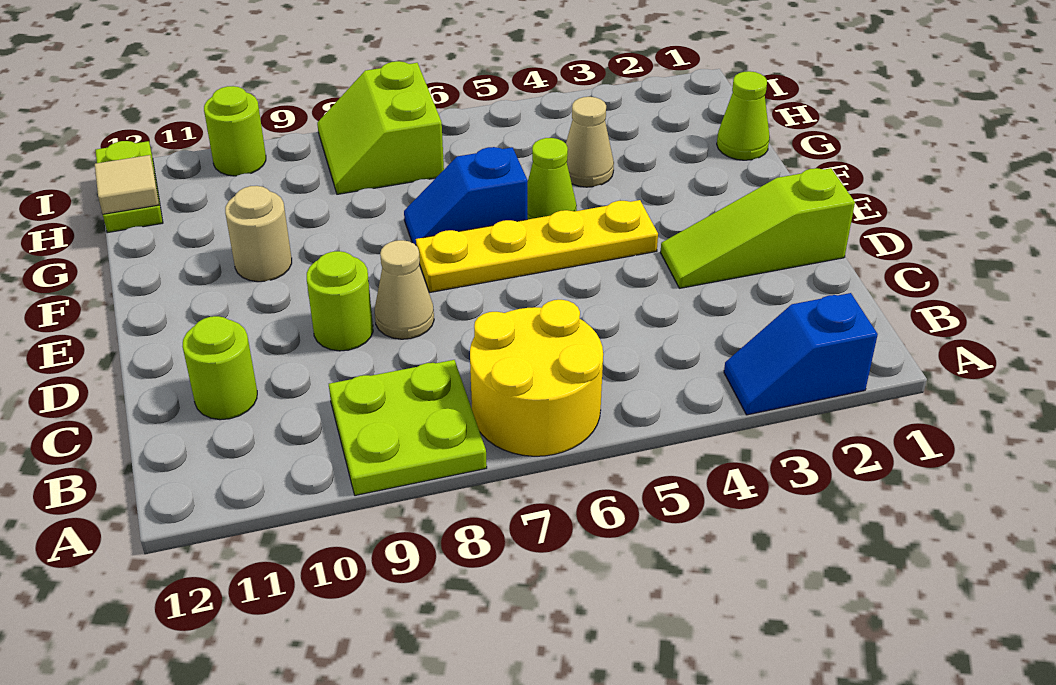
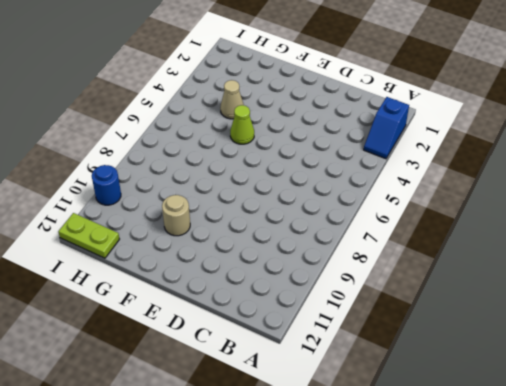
blue round brick I10 level 1 -> lime round brick I10 level 1
none -> yellow round brick A6:B7 level 1
none -> lime plate A8:B9 level 1
none -> lime round brick C11 level 1

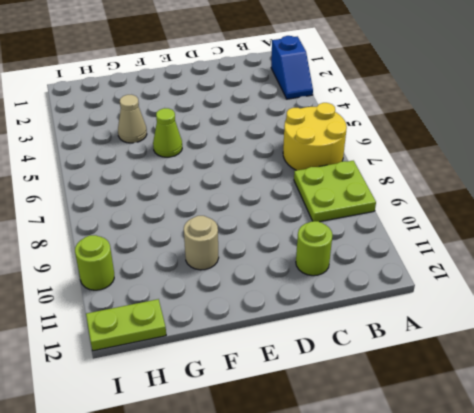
none -> lime slope D1:D3 level 1 top 1
none -> tan cone D8 level 1
none -> lime round brick D9 level 1

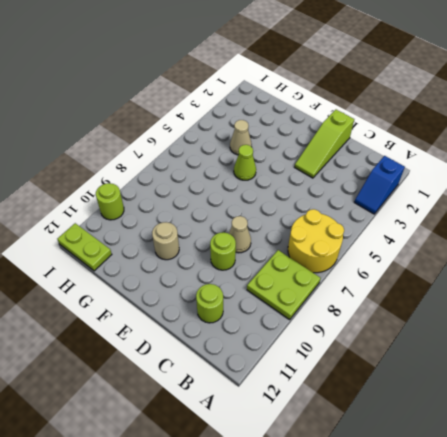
none -> yellow plate E4:E7 level 1
none -> blue slope F6:F7 level 1 top 6
none -> lime cone G1 level 1

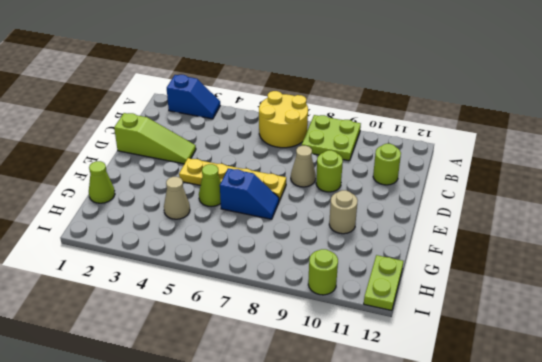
none -> lime slope H7:I8 level 1 top 7
none -> tan tile H12 level 2

